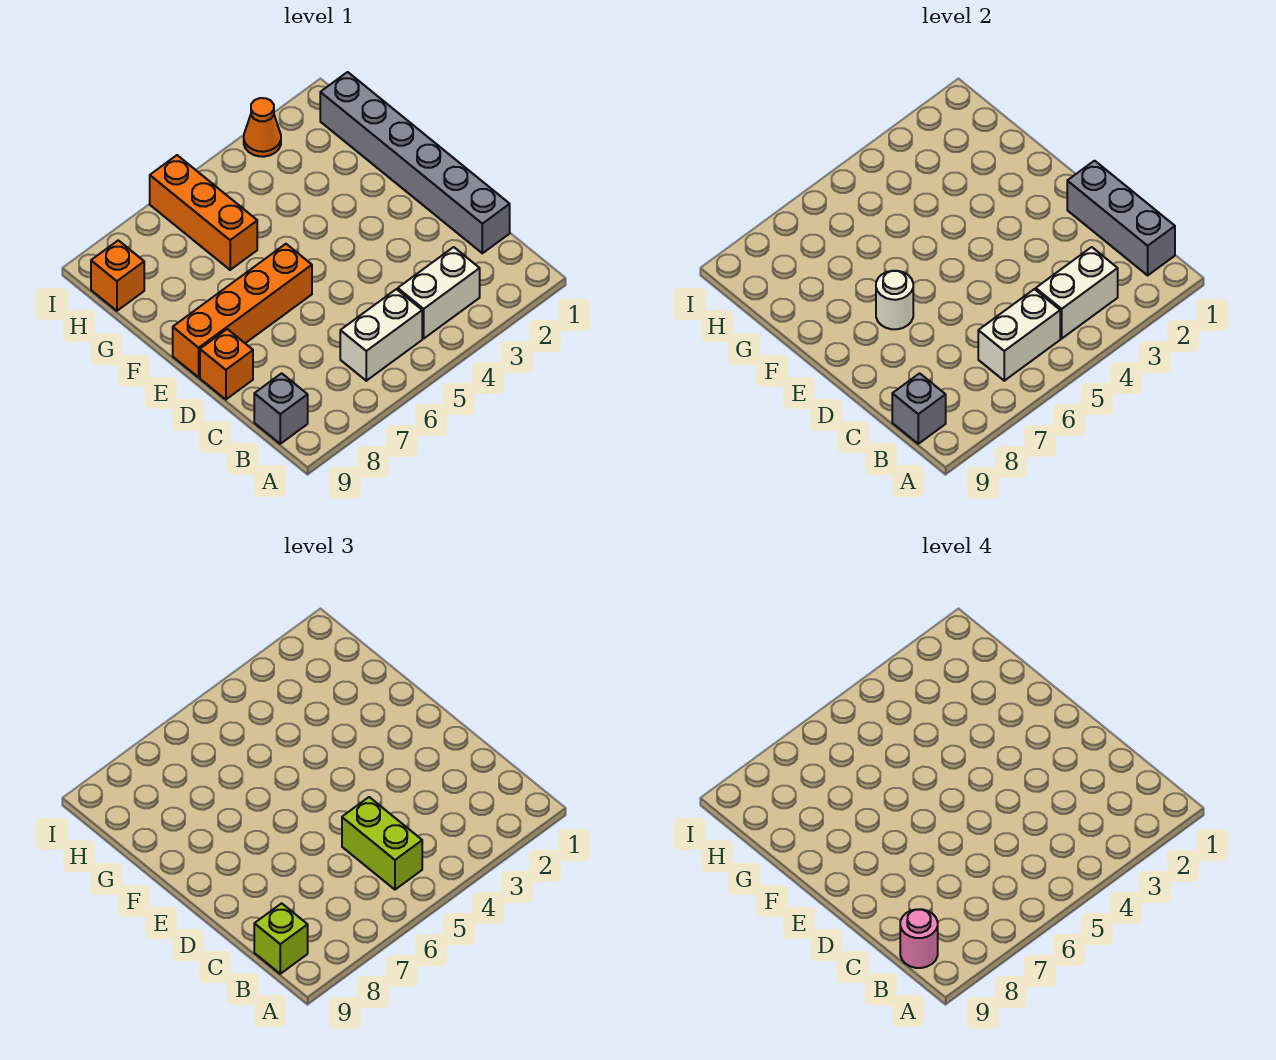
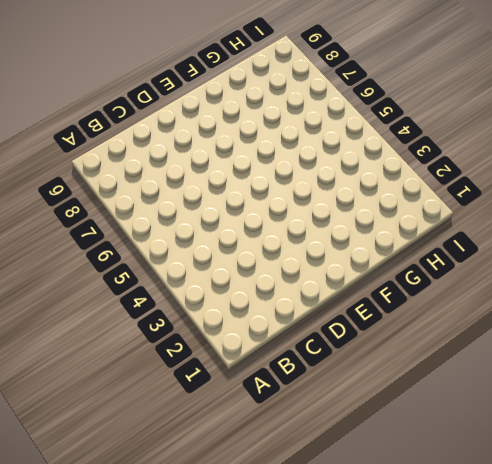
none -> white brick B3:B4 level 1
none -> white brick B5:B6 level 1
none -> grey brick B9 level 1

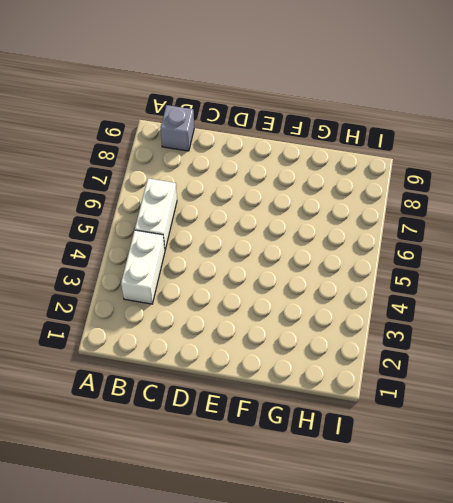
none -> grey brick C1:H1 level 1
none -> orange brick D9 level 1
none -> orange brick E6:E9 level 1

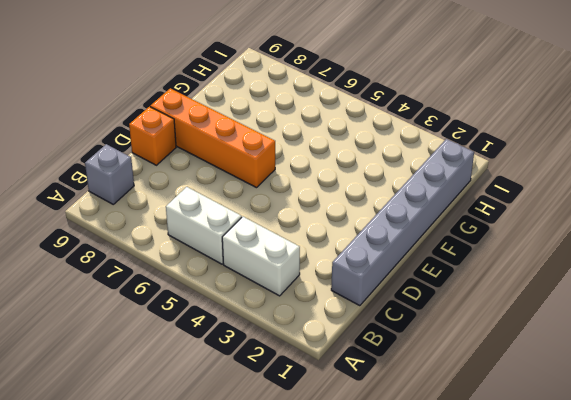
none -> orange brick G6:I6 level 1
none -> orange brick H9 level 1
none -> orange cone I3 level 1

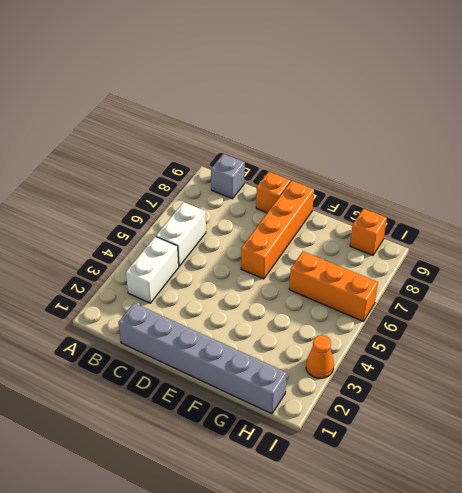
none -> grey brick B1:D1 level 2
none -> white brick B3:B4 level 2
none -> white brick B5:B6 level 2

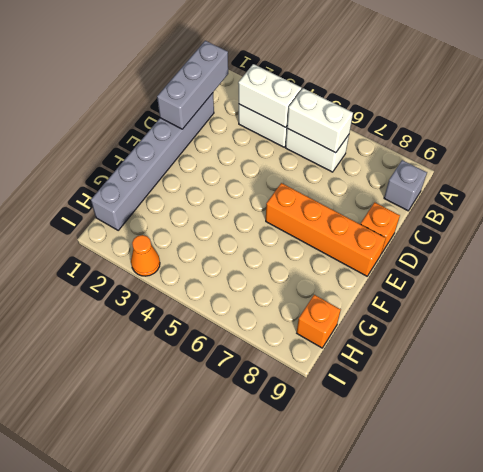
none -> orange brick G6:I6 level 1
none -> grey brick B9 level 2
none -> white round brick E7 level 2

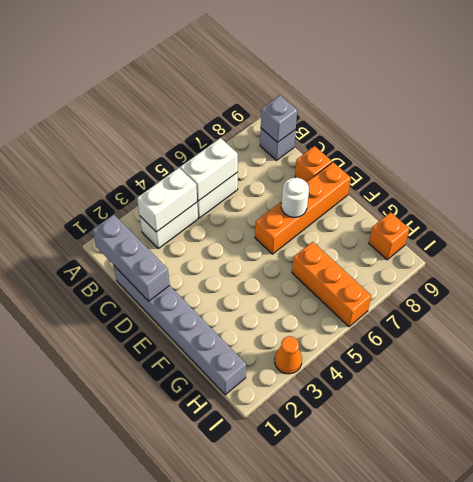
none -> lime brick B5:C5 level 3
none -> lime brick B9 level 3
none -> pink round brick B9 level 4

